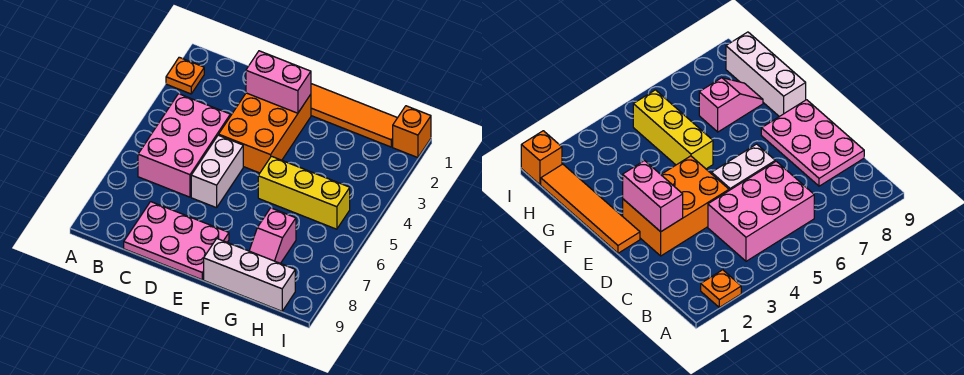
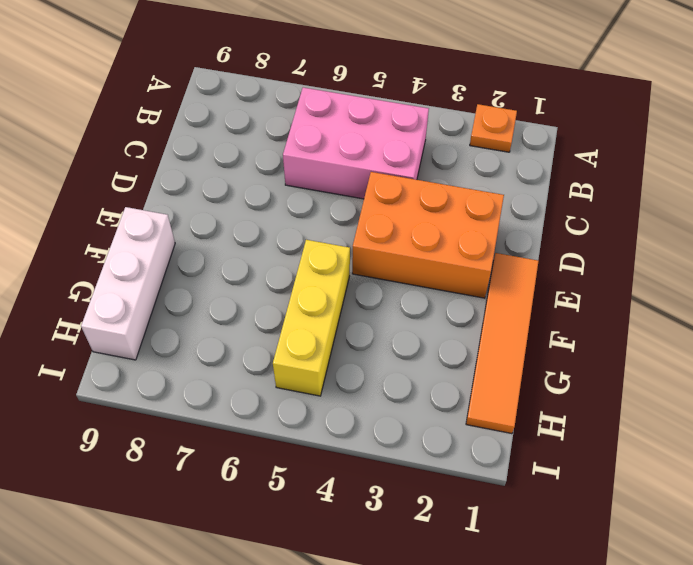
none -> pink plate C8:E9 level 1
none -> white brick D5:D6 level 1

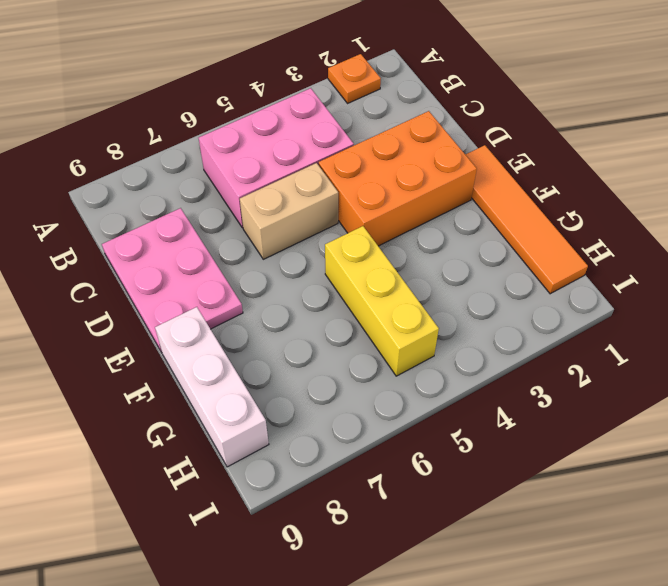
tan brick D5:D6 level 1 -> white brick D5:D6 level 1
none -> pink slope G7:G8 level 1 top 7
none -> orange brick I1 level 1

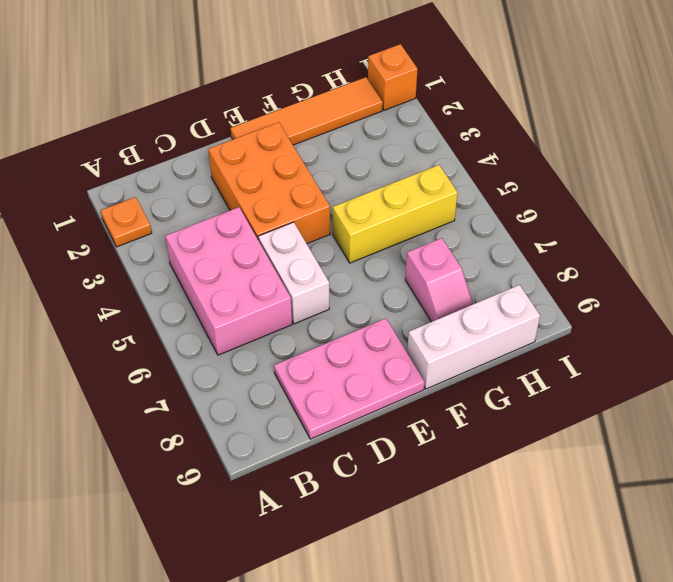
none -> pink brick D2:E2 level 2

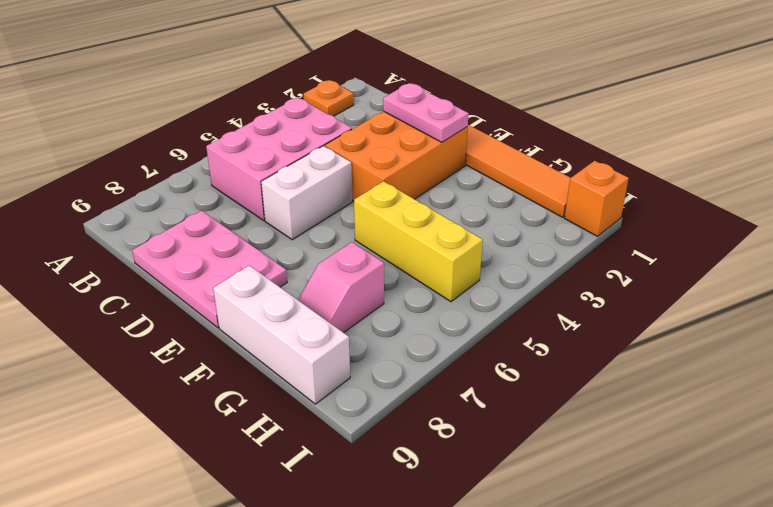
pink plate D2:E2 level 2 -> pink brick D2:E2 level 2

